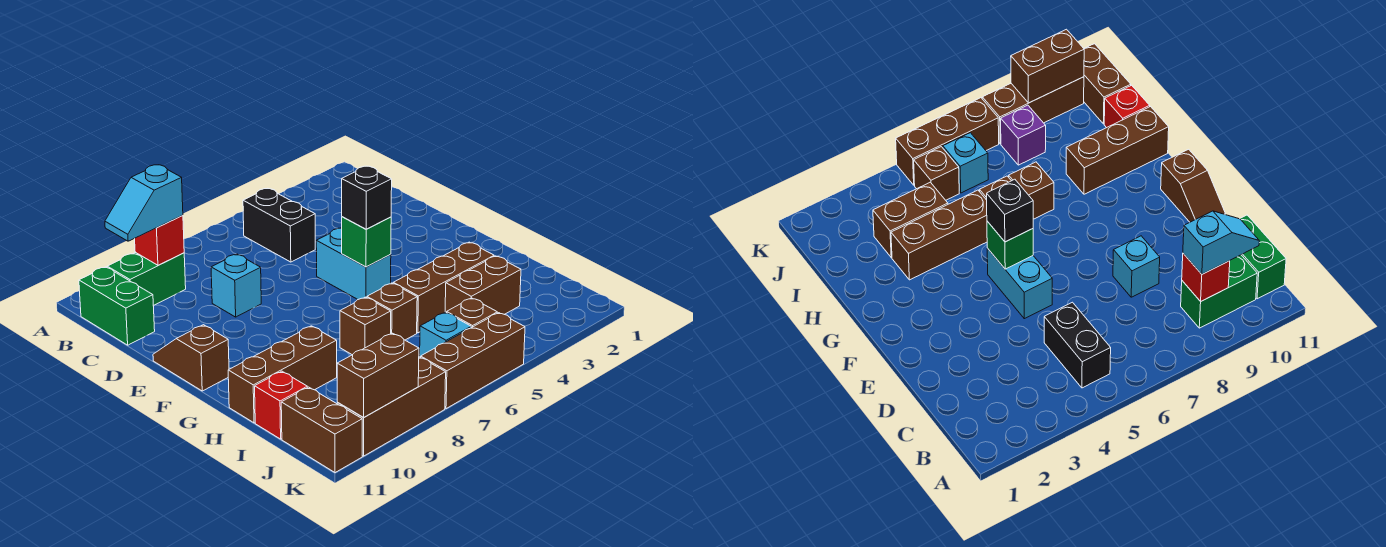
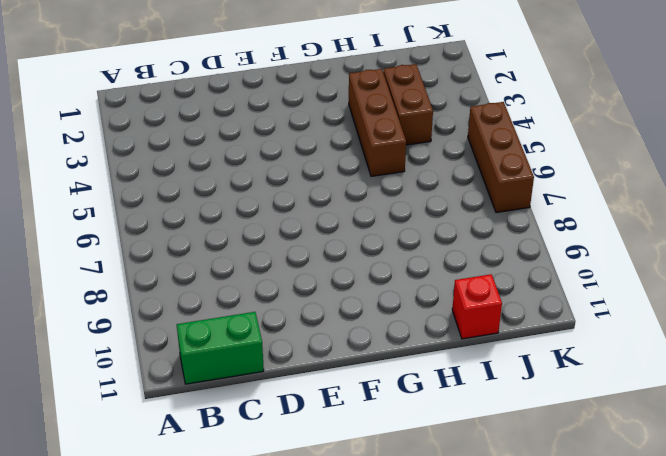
none -> black brick B5:C5 level 1
none -> green brick B9:B10 level 1
none -> cyan brick D8 level 1

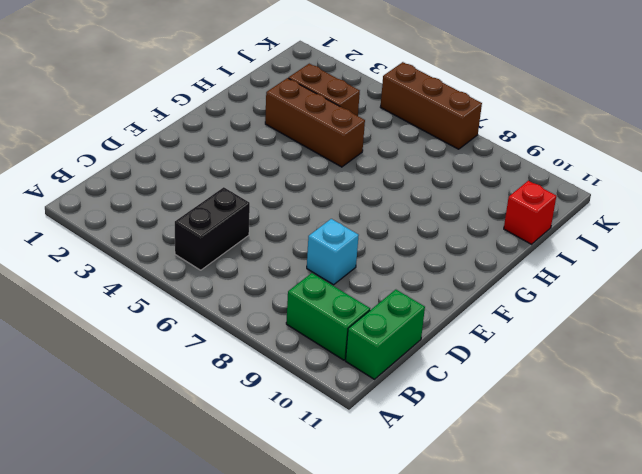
none -> cyan brick E5:F5 level 1
none -> brown slope E11:F11 level 1 top F
none -> brown brick H6 level 1

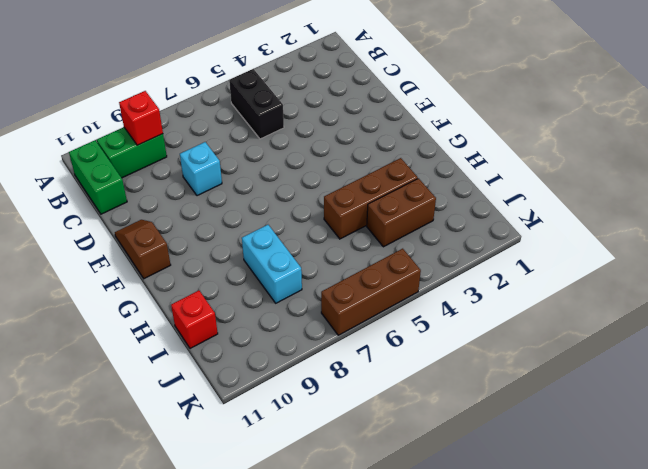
cyan brick H8:I8 level 1 -> cyan brick E5:F5 level 1
none -> brown brick H6 level 1
none -> brown brick H7 level 1
none -> brown brick H9:H11 level 1

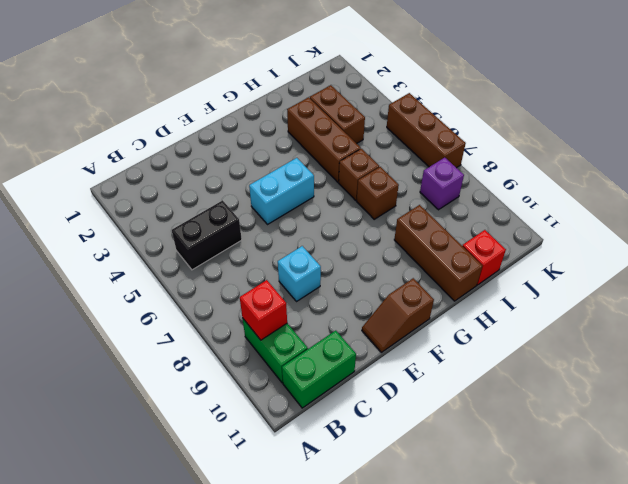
none -> brown brick J5 level 1
none -> cyan brick J6 level 1
none -> brown brick J11:K11 level 1

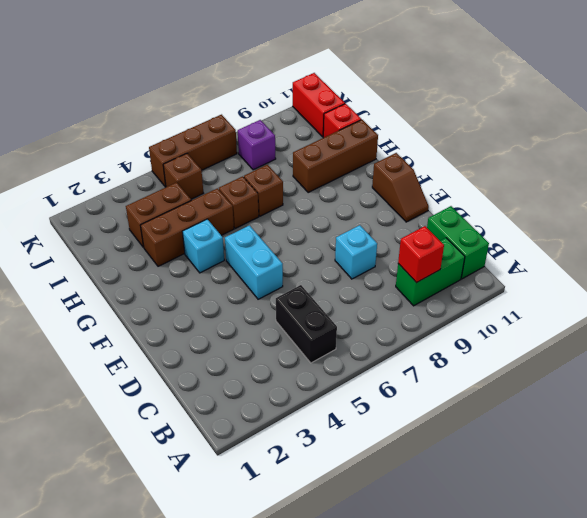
cyan brick G4 level 1 -> cyan brick J6 level 1
red brick J11:K11 level 1 -> brown brick J11:K11 level 1
none -> brown brick K8:K10 level 1
none -> green brick F5 level 2
none -> brown brick K9:K10 level 2

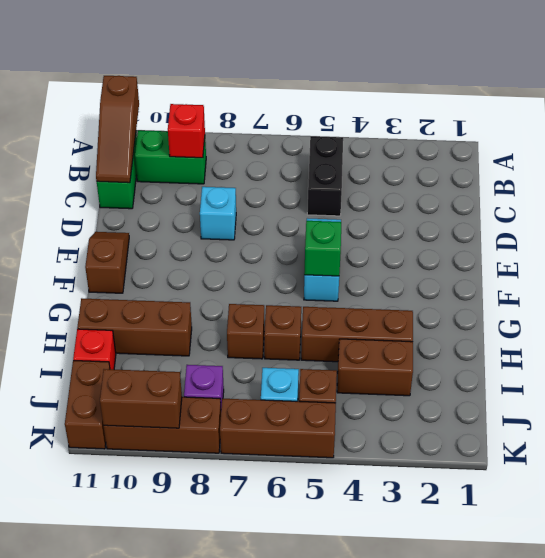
brown slope A11:C11 level 2 top A -> none
none -> cyan slope B9:B10 level 3 top 9
none -> black brick F5 level 3

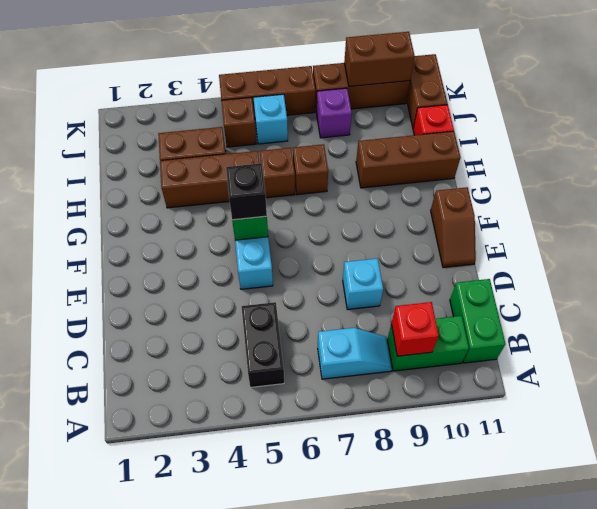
cyan slope B7:B8 level 1 top 7 -> cyan slope B9:B10 level 3 top 9

